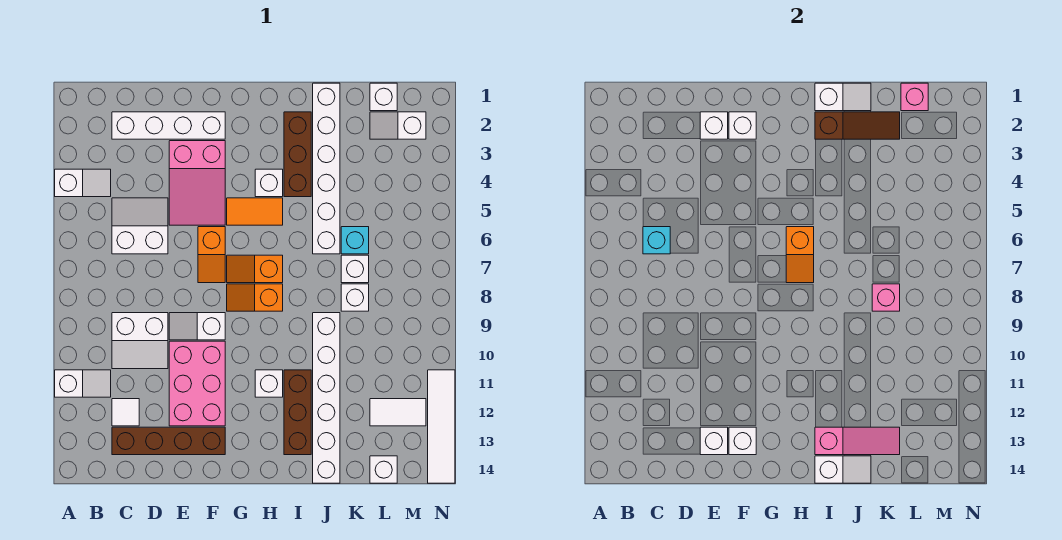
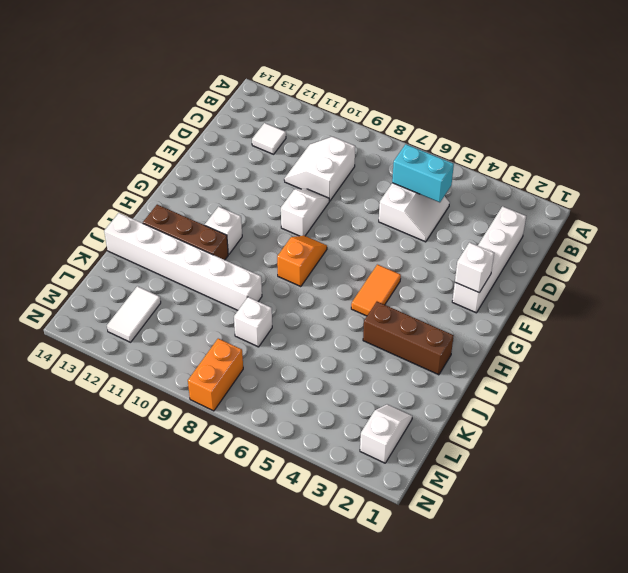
cyan brick C5:C6 level 2 -> cyan brick C6 level 2
orange brick M8:N8 level 1 -> none
none -> white slope A4:B4 level 1 top A
none -> white slope A11:B11 level 1 top A
none -> brown brick C13:F13 level 1
none -> pink slope E3:F5 level 1 top 3

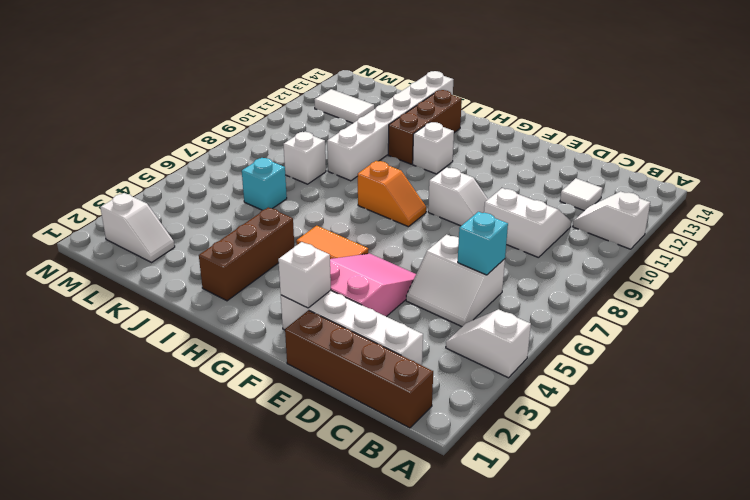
brown brick B1:E1 level 1 -> brown brick C13:F13 level 1
none -> pink brick E10:F12 level 1
none -> orange slope F6:F7 level 1 top 6
none -> orange slope G7:H7 level 1 top H
none -> white brick H4 level 1

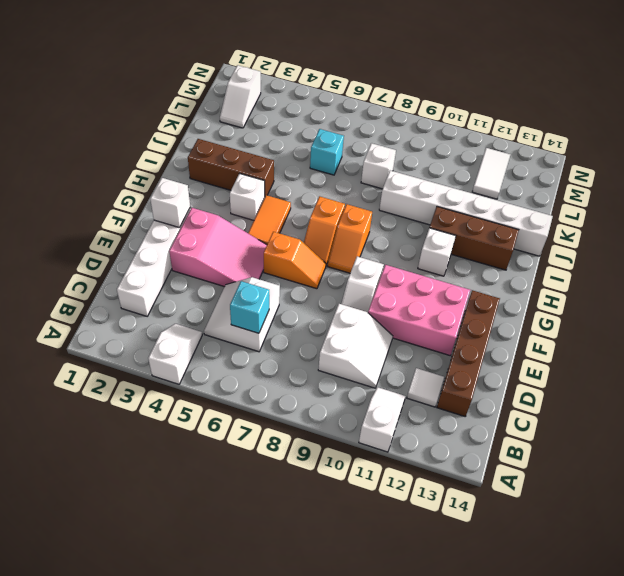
none -> white brick J1:J6 level 1
none -> white brick K7 level 1
none -> white brick L1 level 1
none -> white brick L14 level 1

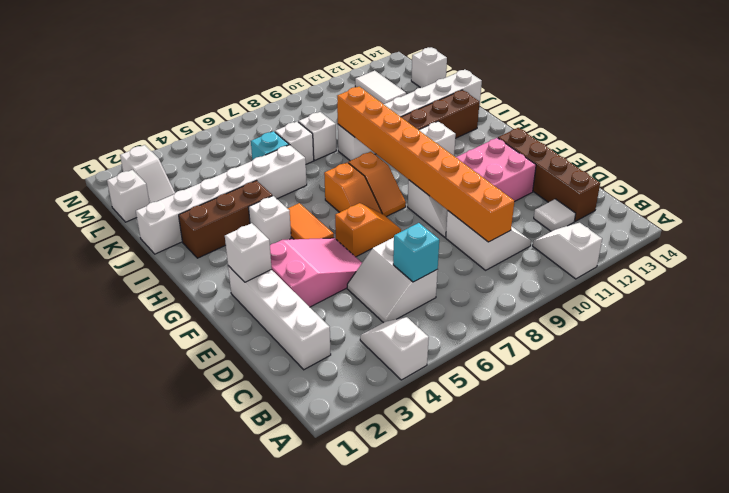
orange brick C9:J9 level 2 -> none
none -> white tile N11:N14 level 1
none -> white brick E2 level 2
none -> white brick E13 level 2
none -> white brick F13 level 2

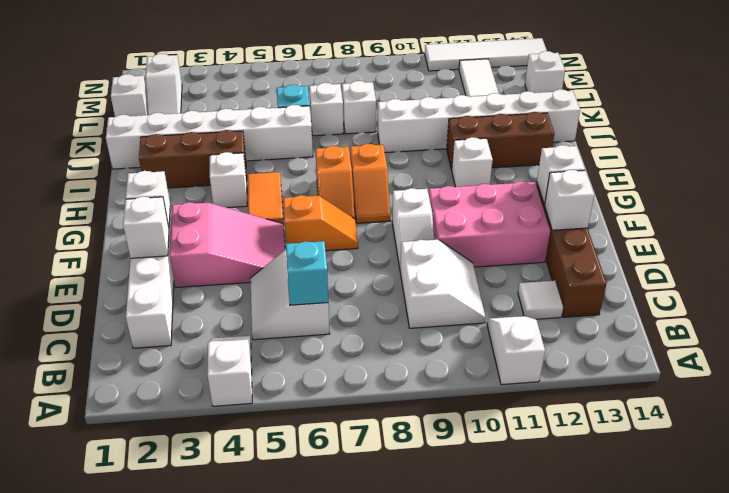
none -> orange slope H6:H7 level 2 top 6
none -> white slope I1:J1 level 2 top I
none -> brown slope I2:K2 level 2 top I
none -> pink slope I13:K13 level 2 top I

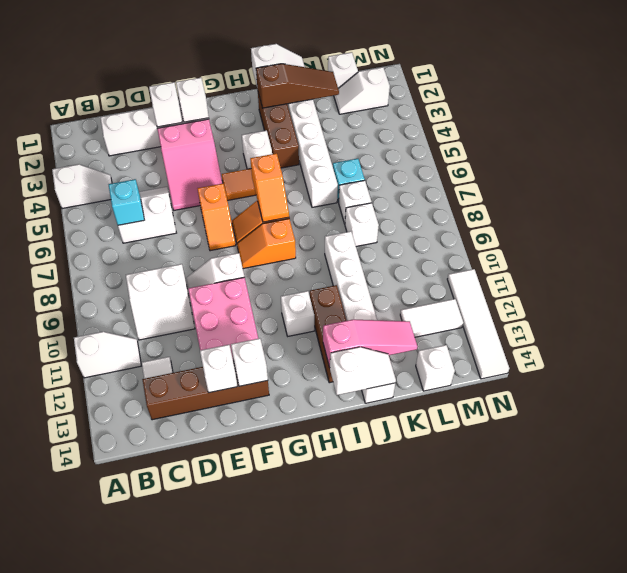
none -> pink brick K8 level 2
none -> pink brick L1 level 2

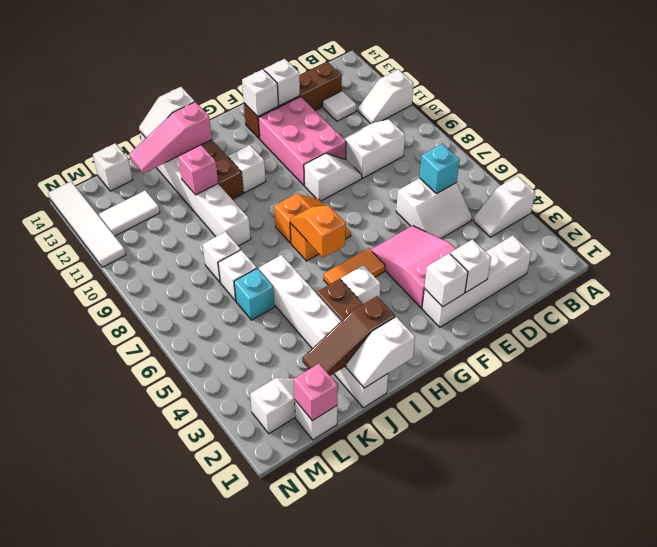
pink brick J11 level 2 -> pink brick K8 level 2
none -> orange slope F6:F7 level 1 top 6

